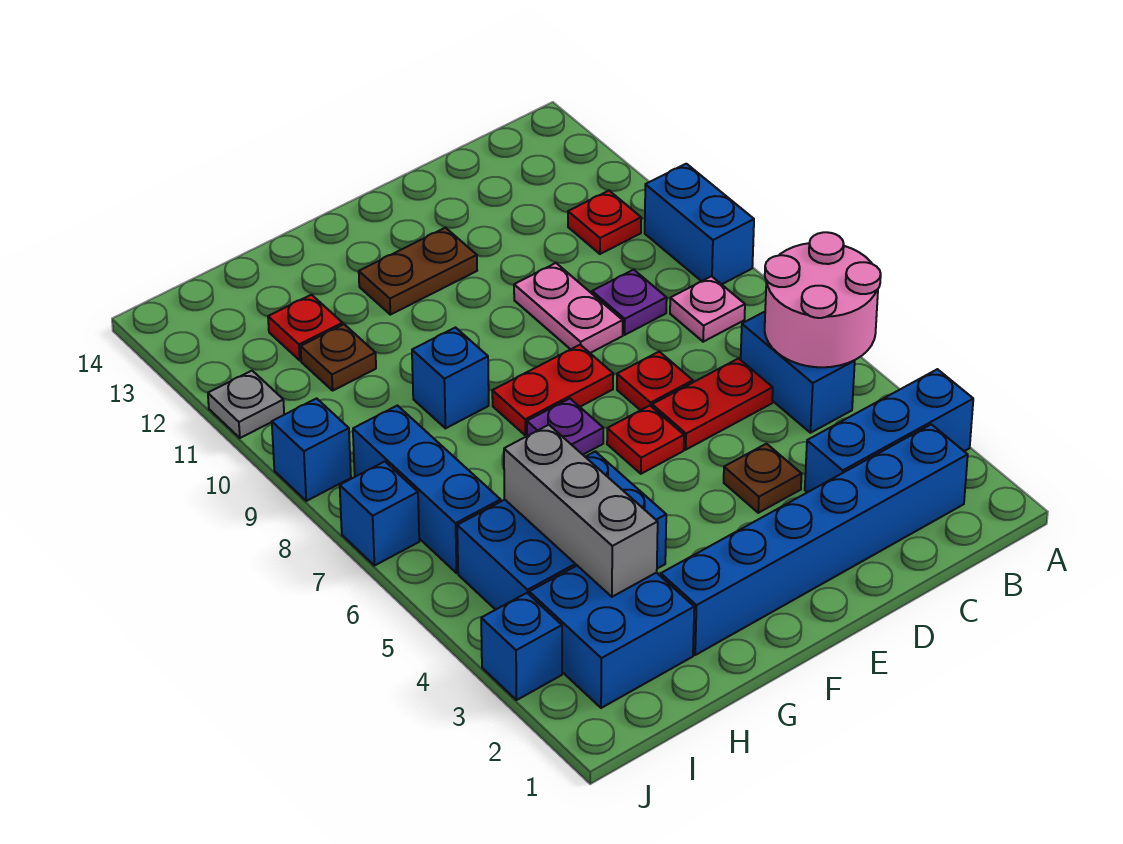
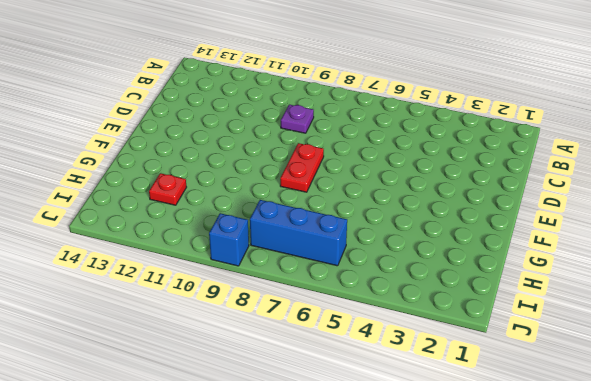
none -> blue brick A3:C3 level 1
none -> blue brick A9:A10 level 1
none -> blue brick B2:G2 level 1

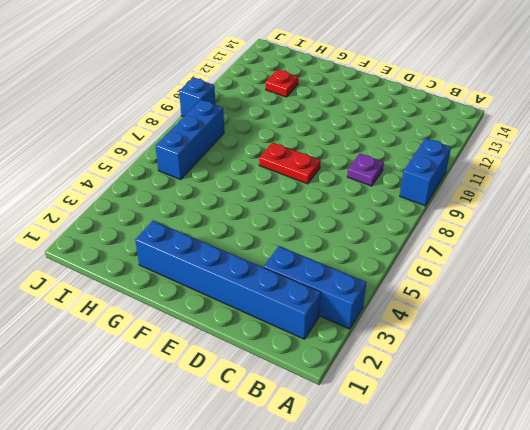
none -> blue brick B5:B6 level 1
none -> pink plate B8 level 1
none -> red plate B11 level 1

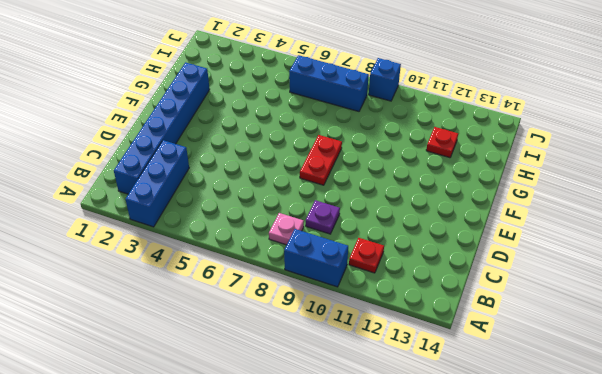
none -> blue brick B5:B6 level 1
none -> red plate C6:D6 level 1
none -> brown plate D4 level 1

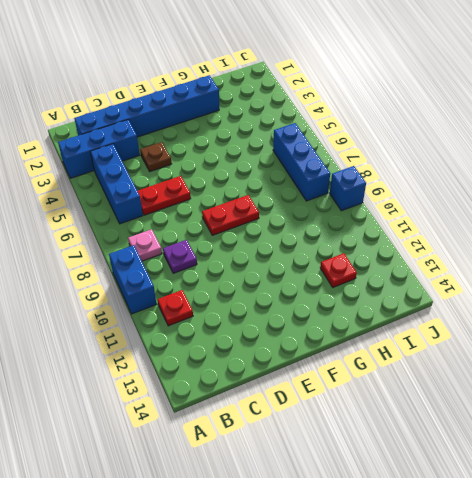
blue brick B4:B6 level 1 -> blue brick B5:B6 level 1
none -> red plate D7 level 1
none -> pink plate D9:D10 level 1
none -> red plate E6 level 1

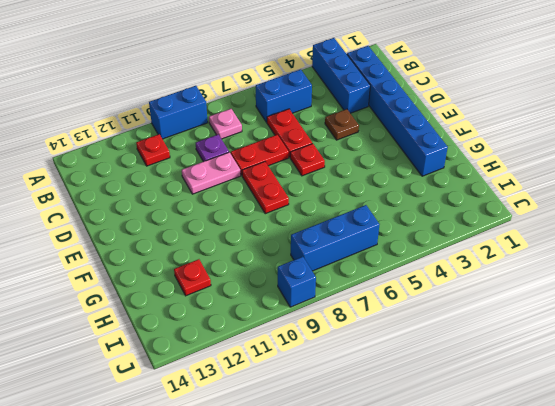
red plate D7:D8 level 1 -> red plate D7 level 1
none -> brown plate E12:F12 level 1
none -> purple plate F7 level 1
none -> blue brick G4:I5 level 1

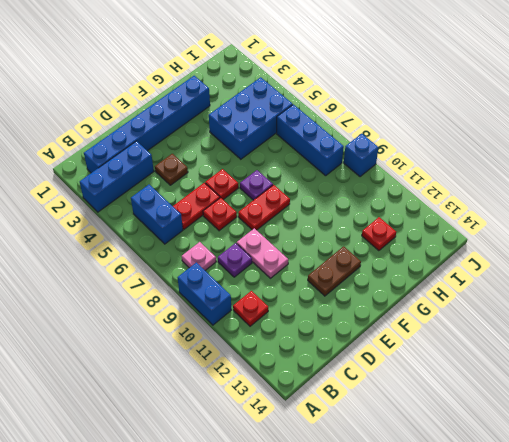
none -> blue brick G9 level 1
none -> blue brick H2:I3 level 1
none -> brown plate H11 level 1

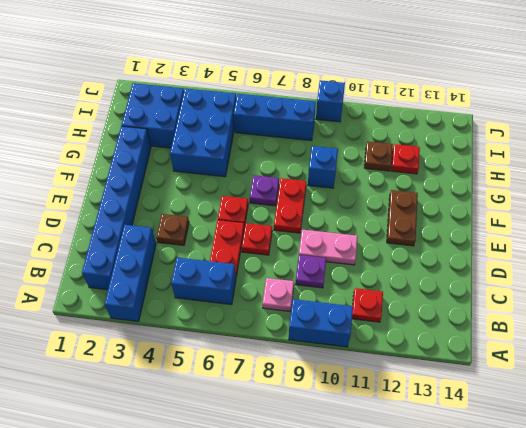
none -> blue brick J3 level 1
none -> blue brick J7 level 1
none -> grey plate J11 level 1

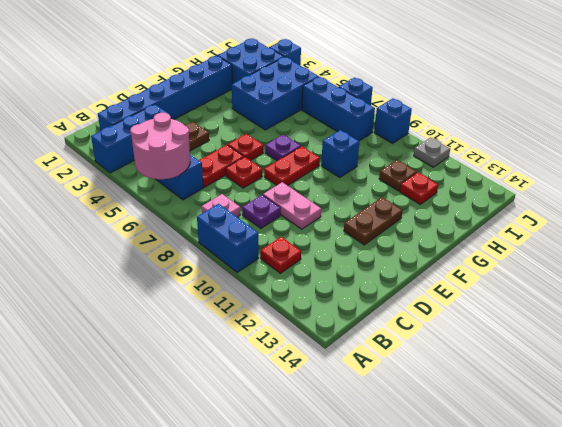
none -> grey brick H3:H5 level 2

